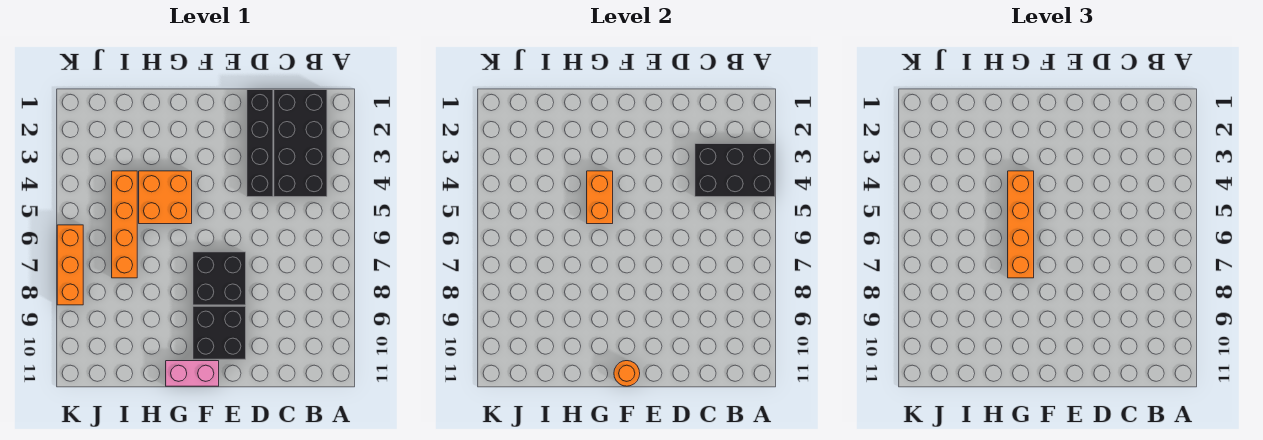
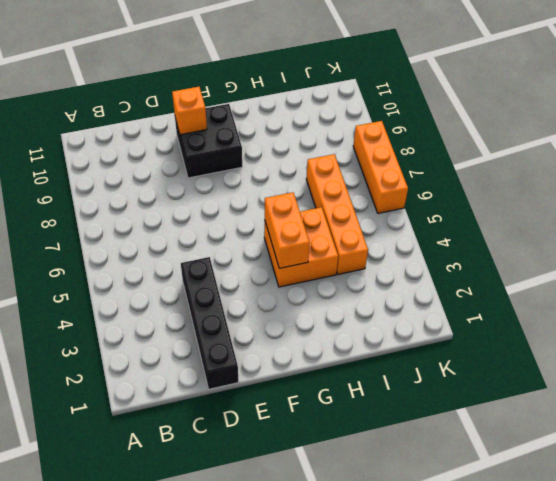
orange brick E10 level 2 -> none
none -> black brick B1:C4 level 1
none -> black brick E7:F8 level 1
none -> pink brick F11:G11 level 1

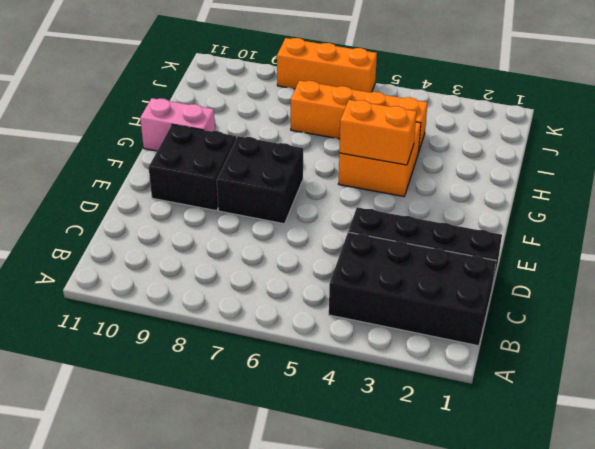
pink brick G10:G11 level 1 -> pink brick F11:G11 level 1
none -> black brick A3:C4 level 2
none -> orange round brick F11 level 2
none -> orange brick G4:G7 level 3

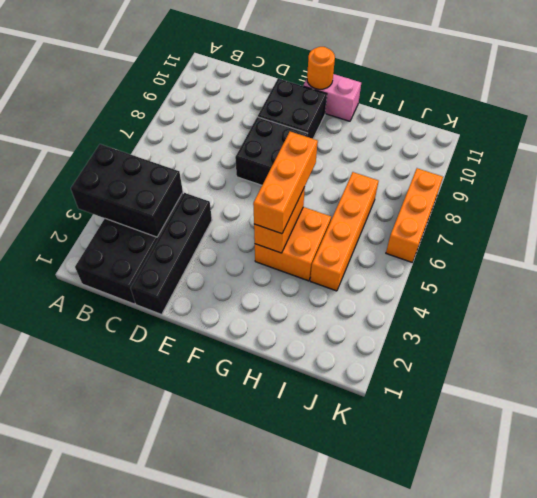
orange brick G4:G6 level 3 -> orange brick G4:G7 level 3

